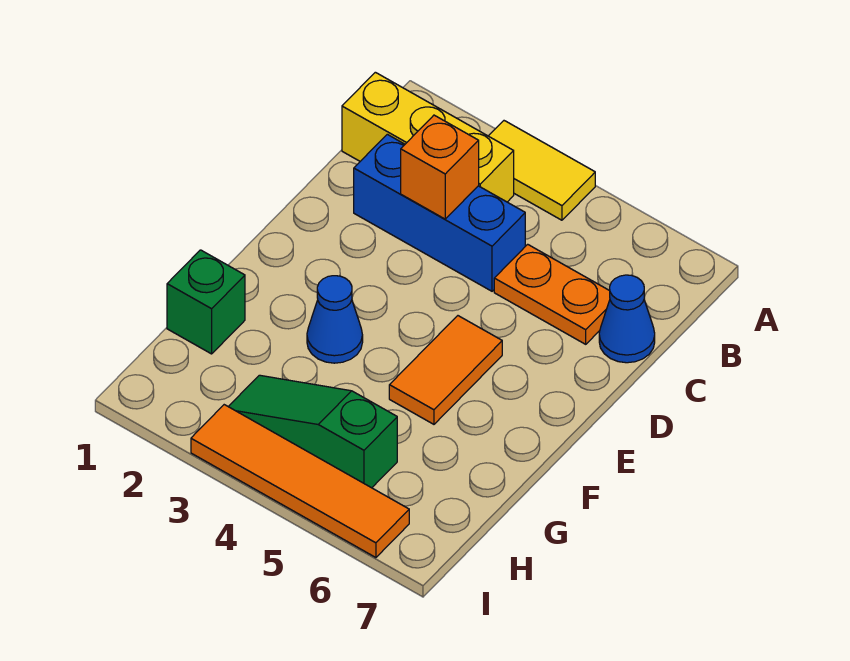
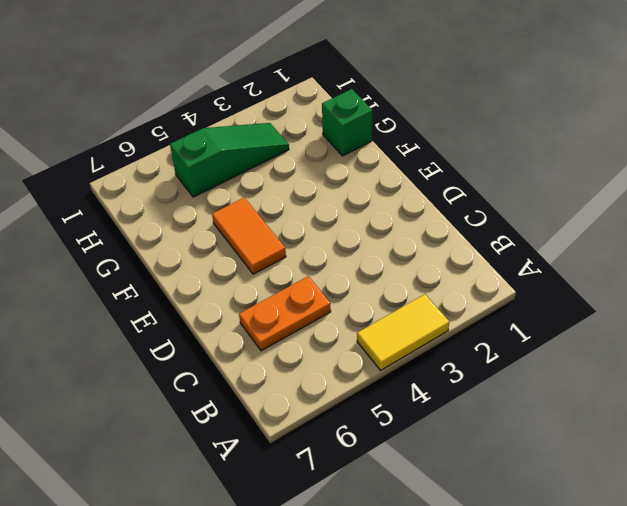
none -> yellow brick B1:B3 level 1
none -> blue brick C2:C4 level 1

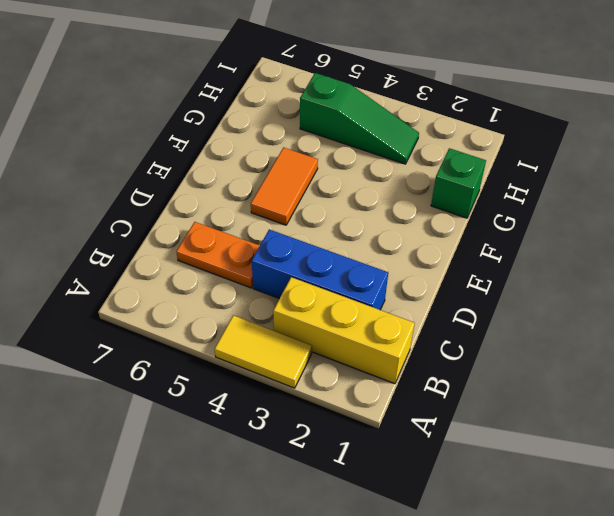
none -> blue cone C7 level 1
none -> blue cone F3 level 1

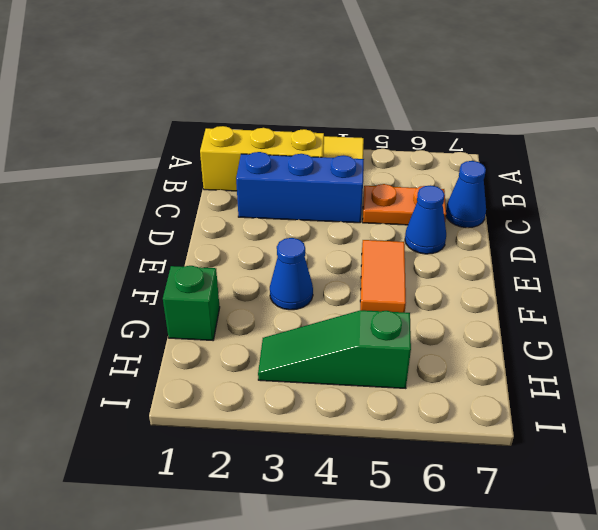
blue cone D6 level 1 -> none
none -> orange tile I3:I6 level 1
none -> orange brick C3 level 2

